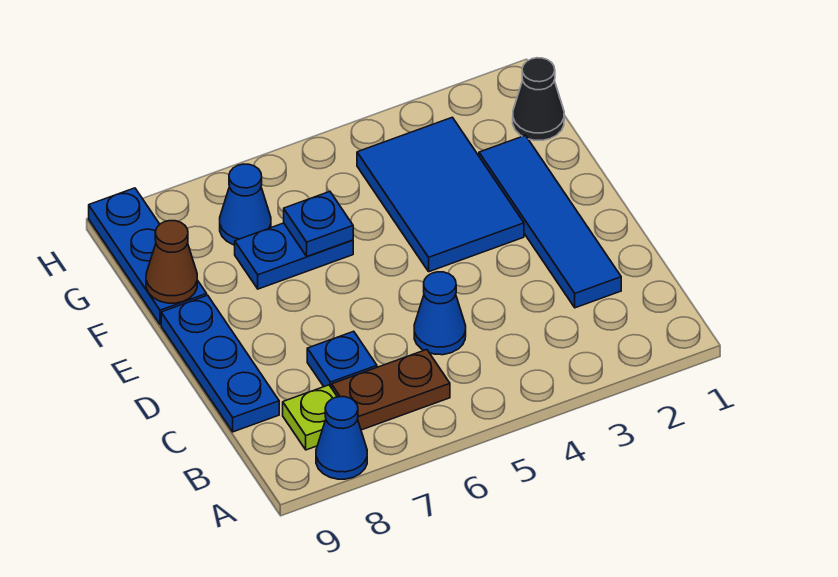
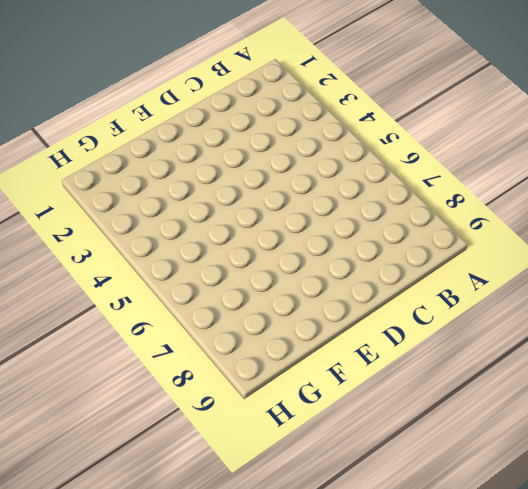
none -> blue cone A8 level 1
none -> brown plate B6:B7 level 1
none -> lime plate B8 level 1

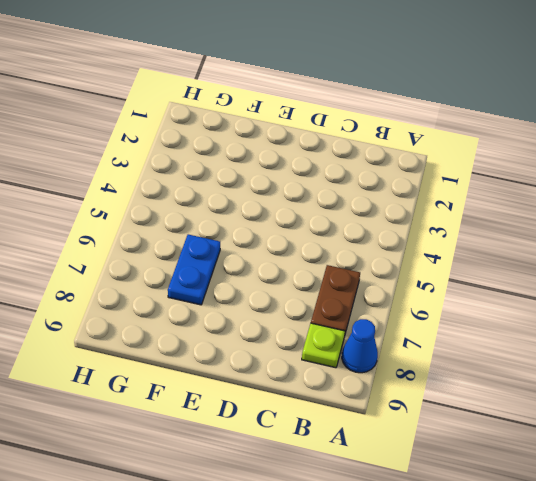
none -> blue tile C2:F2 level 1
none -> blue cone C5 level 1
none -> blue plate C7 level 1

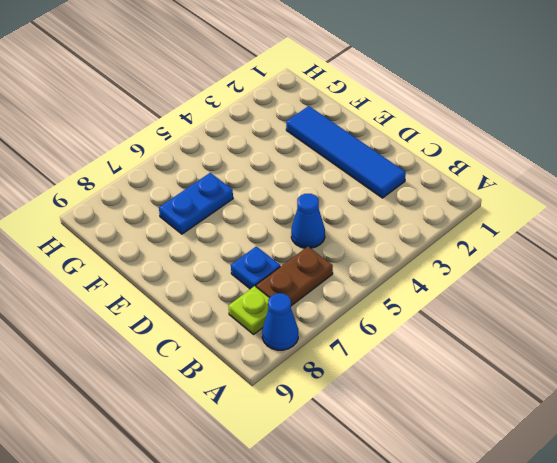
none -> blue plate C9:E9 level 1
none -> blue tile E3:G4 level 1
none -> blue plate F9:H9 level 1

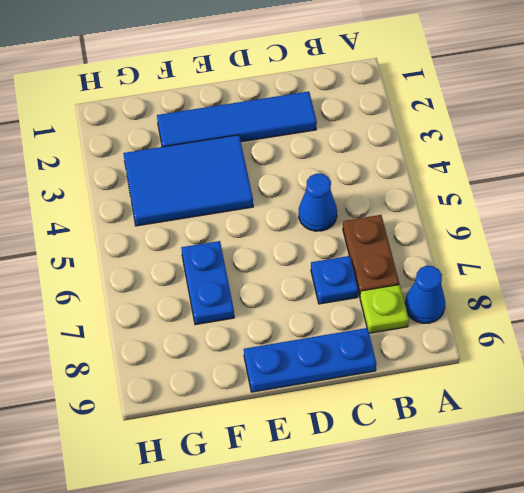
none -> blue plate F9:H9 level 1
none -> black cone G1 level 1
none -> blue cone G7 level 1

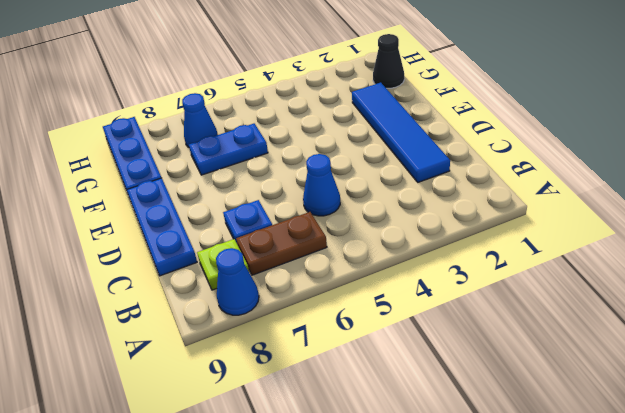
none -> blue tile E3:G4 level 1
none -> blue plate F6 level 2
none -> brown cone F9 level 2

